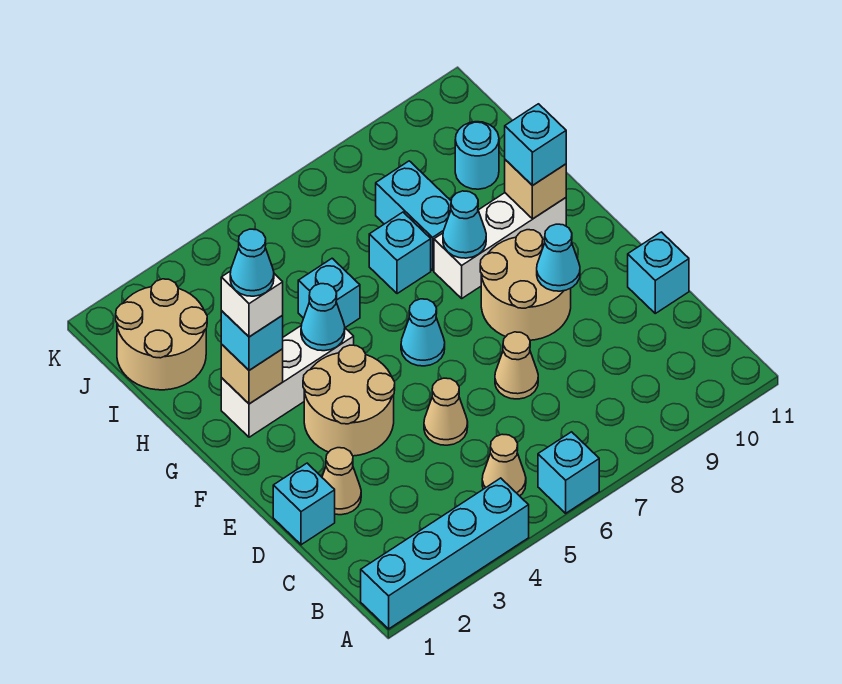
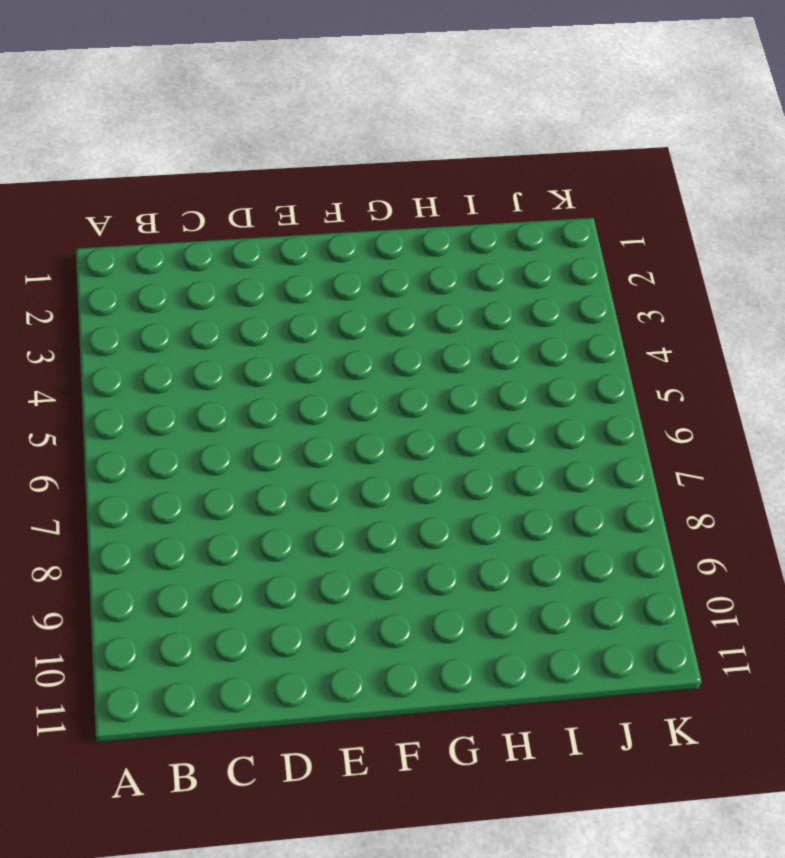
none -> cyan brick A1:A4 level 1
none -> cyan brick A6 level 1
none -> tan cone B5 level 1

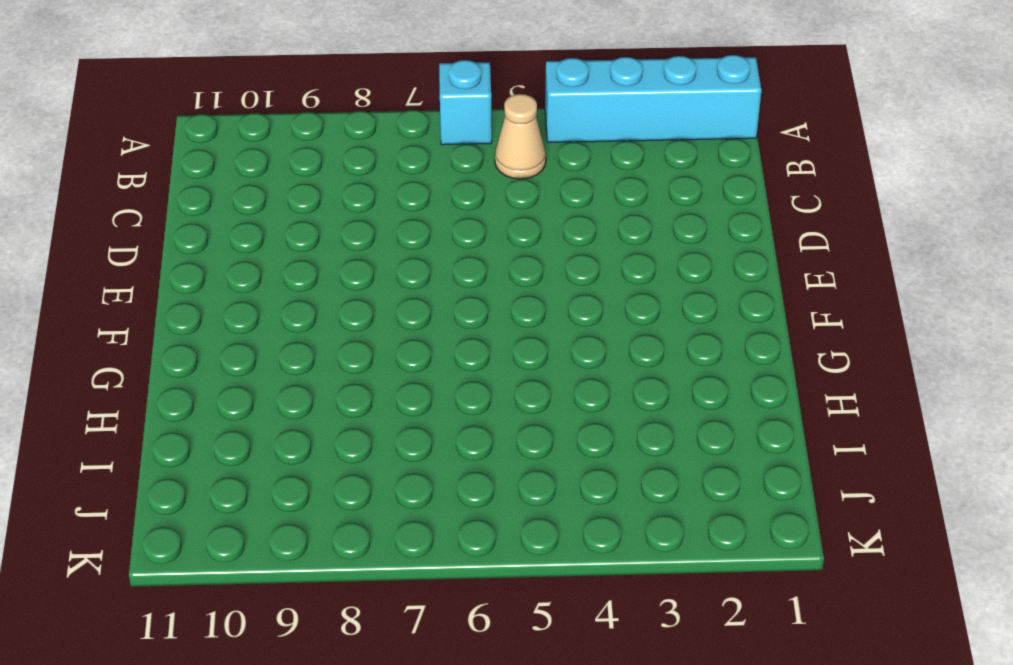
none -> cyan brick D1 level 1
none -> tan cone D2 level 1
none -> tan cone D5 level 1

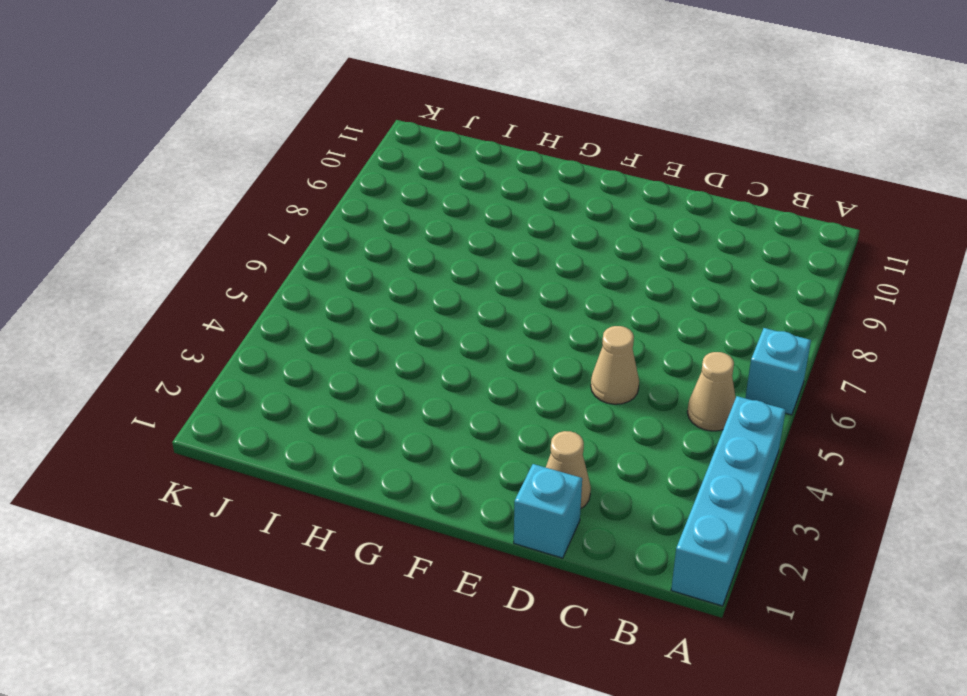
none -> tan cone D7 level 1
none -> cyan brick D11 level 1
none -> tan round brick E3:F4 level 1

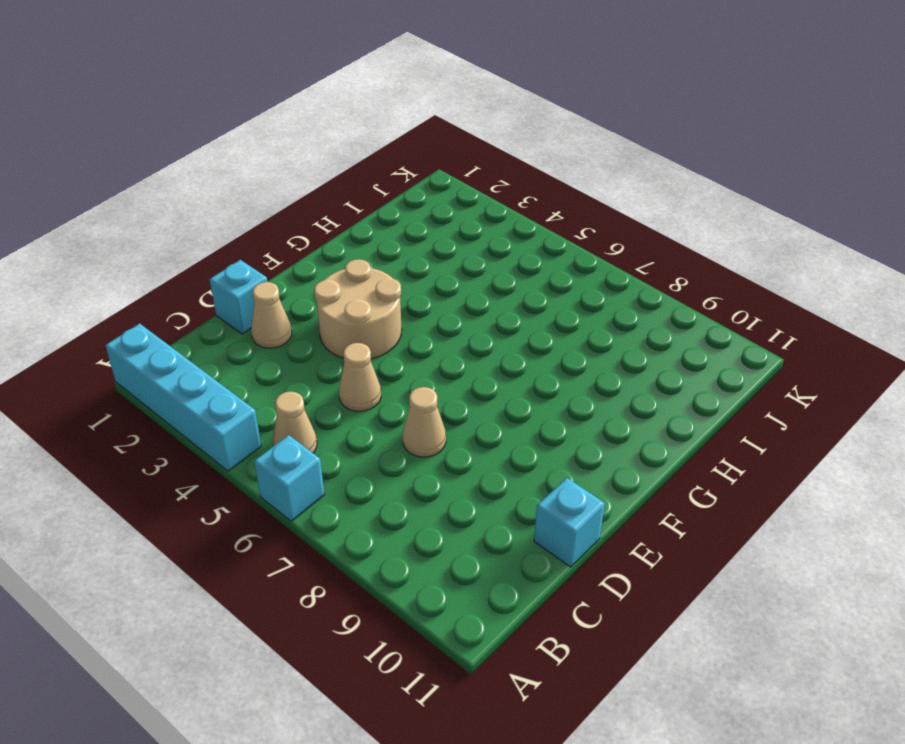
none -> tan round brick E8:F9 level 1
none -> cyan cone F6 level 1
none -> white brick G2:G4 level 1

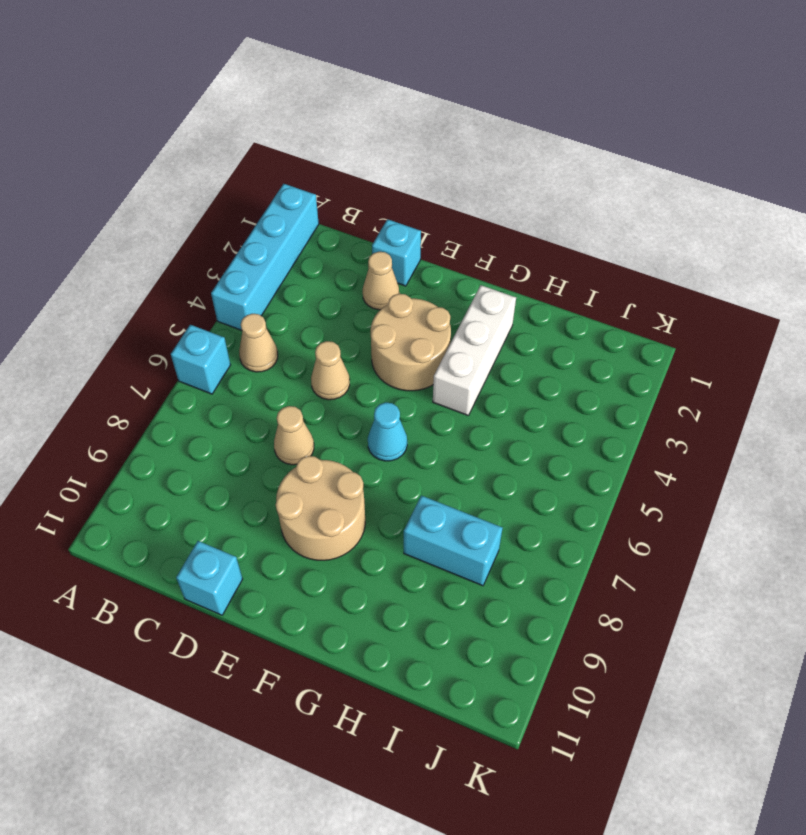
none -> white brick G8:G10 level 1
none -> cyan brick H5 level 1
none -> cyan brick H7 level 1

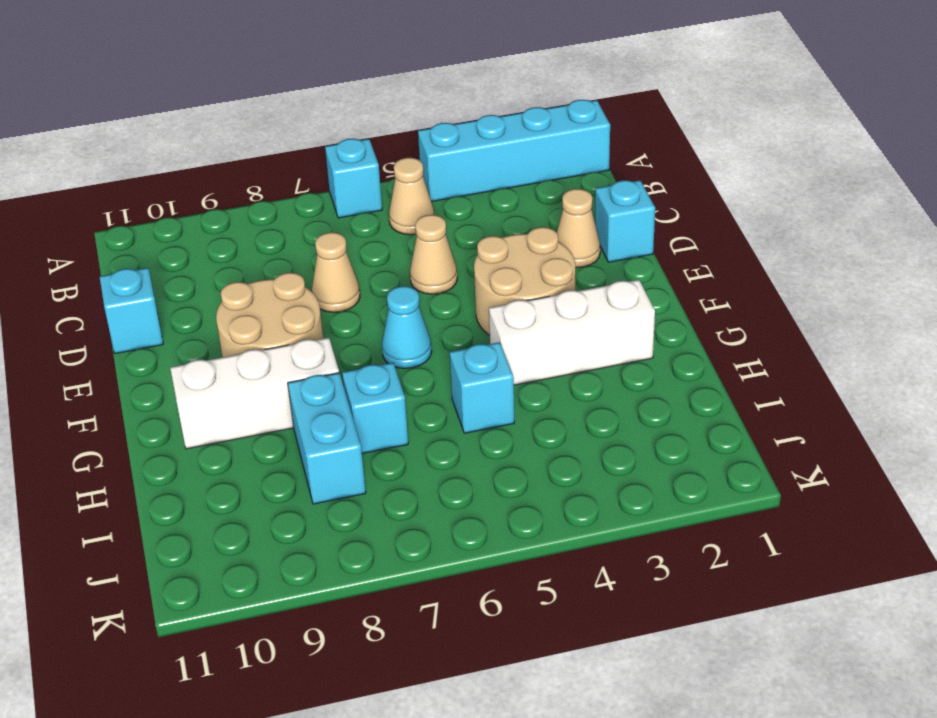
none -> tan round brick I1:J2 level 1
none -> cyan round brick I10 level 1
none -> cyan cone E9 level 2

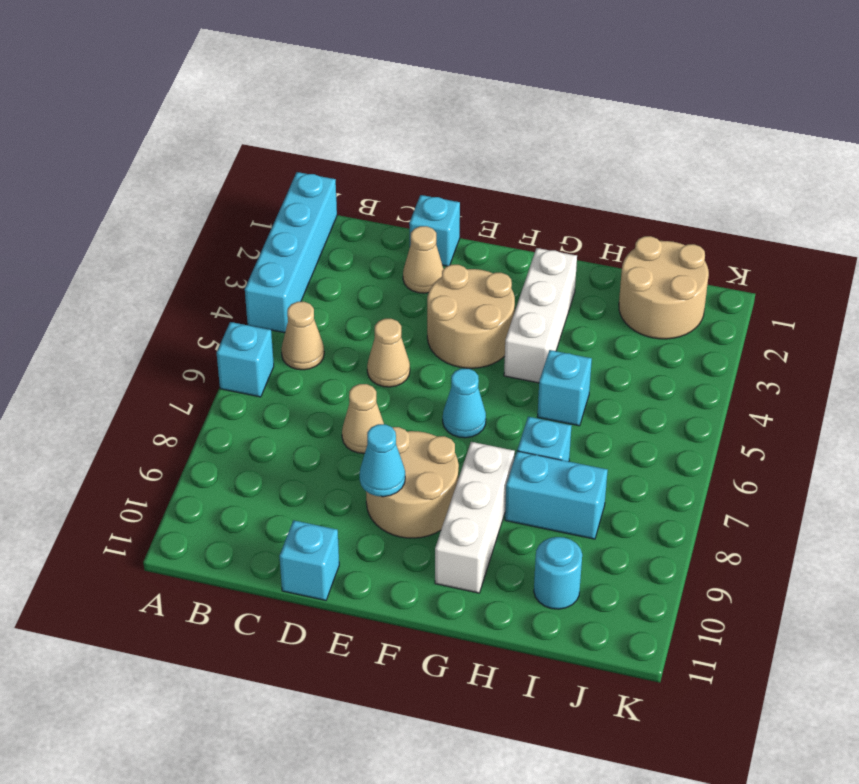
none -> tan brick G2 level 2
none -> cyan cone G4 level 2
none -> cyan cone G8 level 2

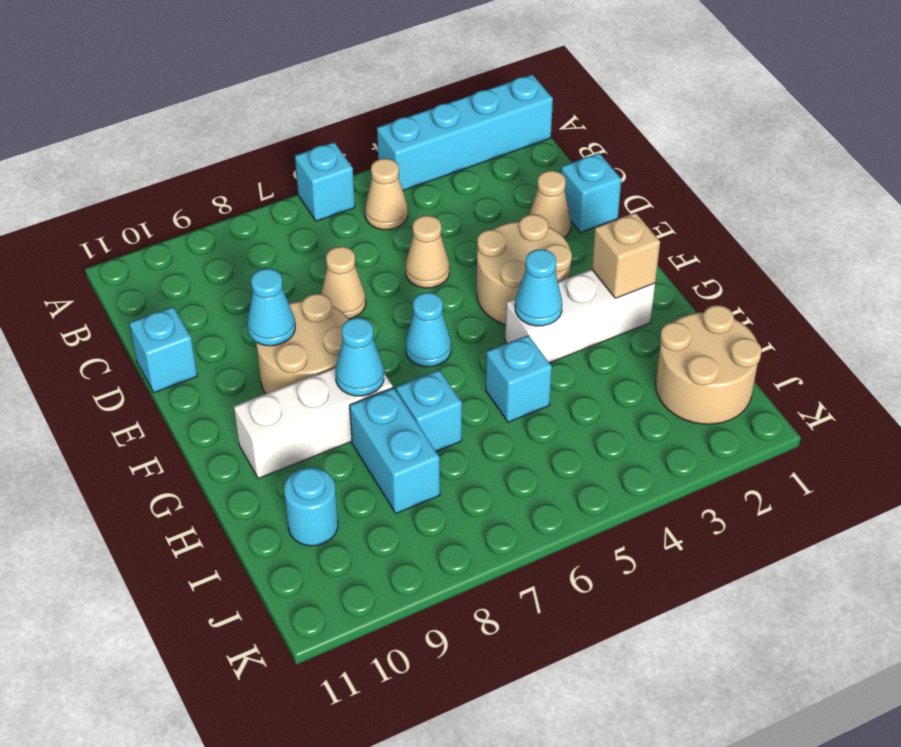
none -> tan brick G10 level 2
none -> cyan brick G2 level 3
none -> cyan brick G10 level 3

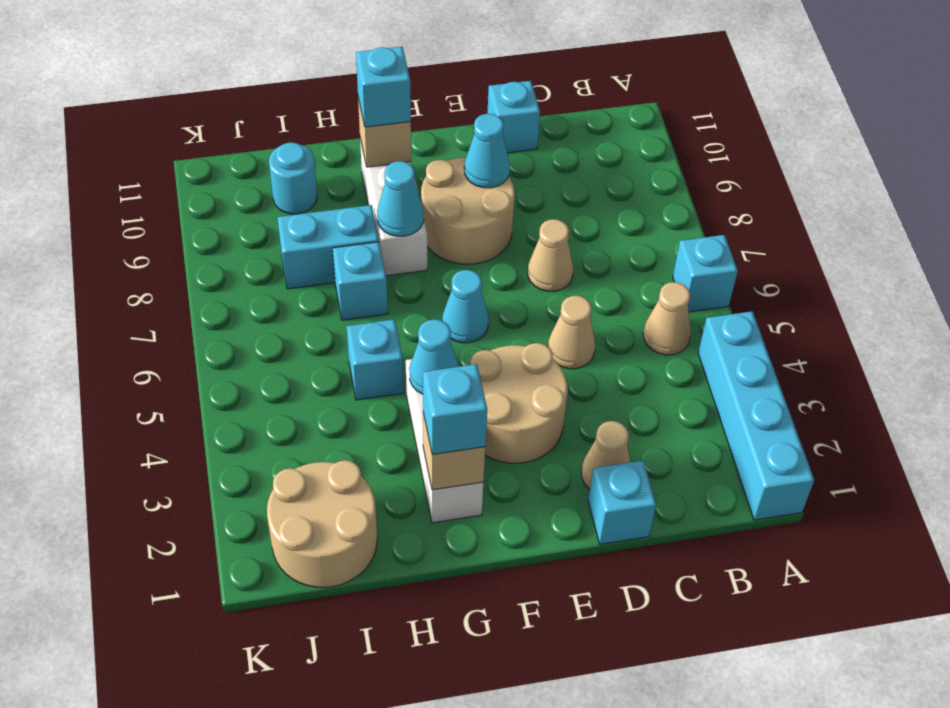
none -> white brick G2 level 4
none -> cyan cone G2 level 5

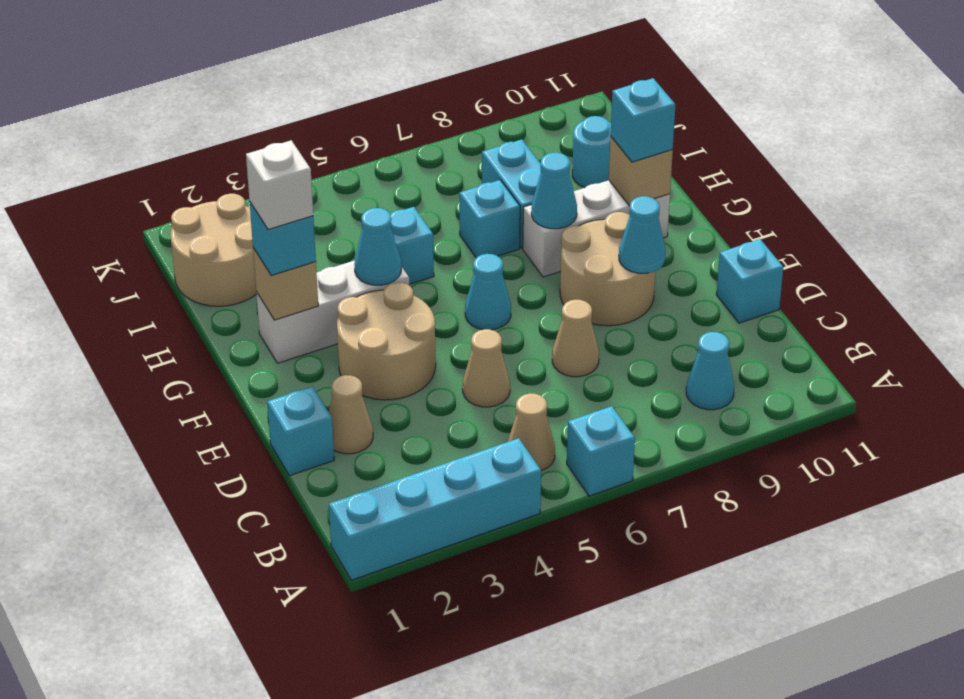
cyan cone B9 level 1 -> cyan cone G2 level 5

